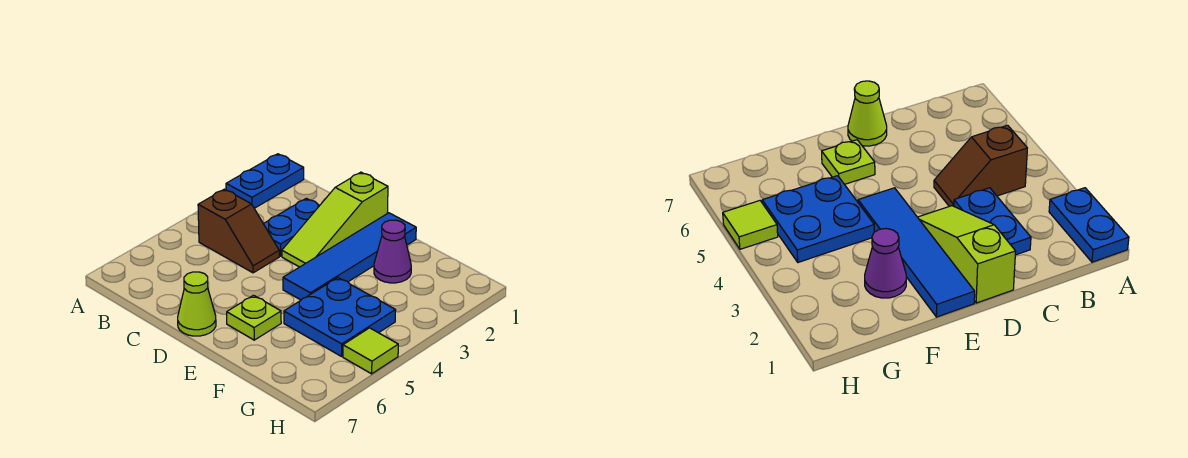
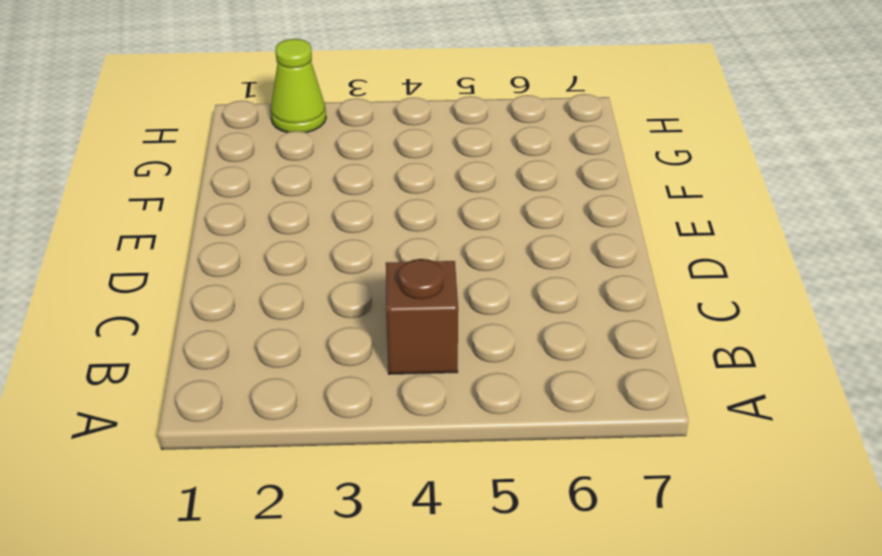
lime cone H2 level 1 -> lime cone D7 level 1
none -> blue plate A1:A2 level 1
none -> blue plate C2:C3 level 1

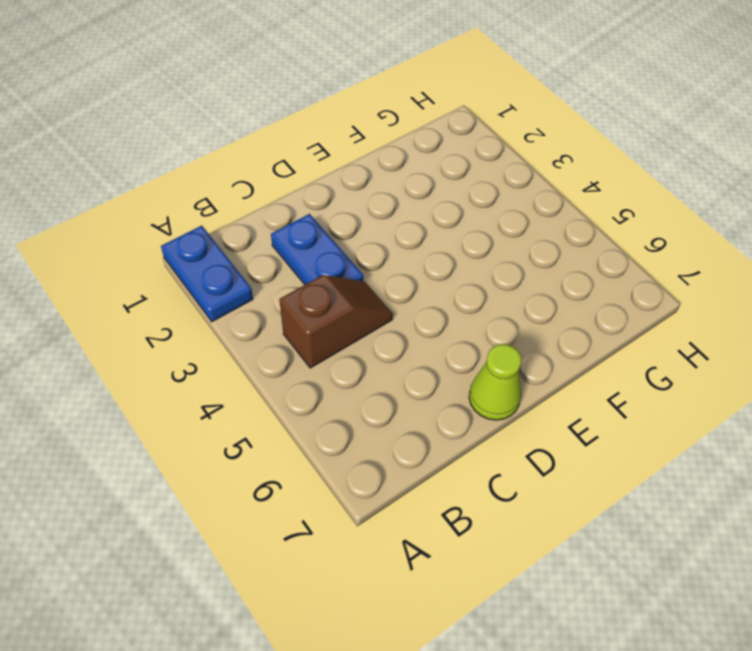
none -> lime slope D1:D3 level 1 top 1
none -> blue tile E1:E4 level 1

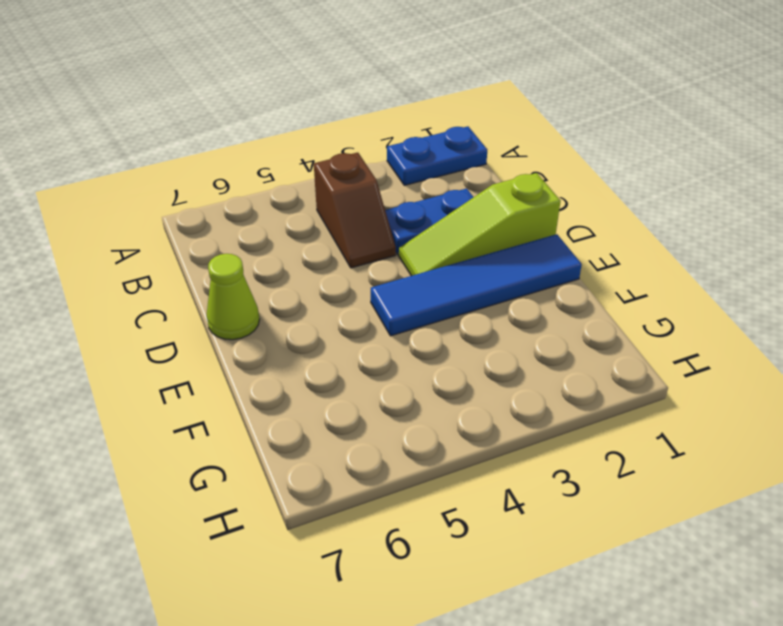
none -> lime plate E6 level 1
none -> purple cone F2 level 1

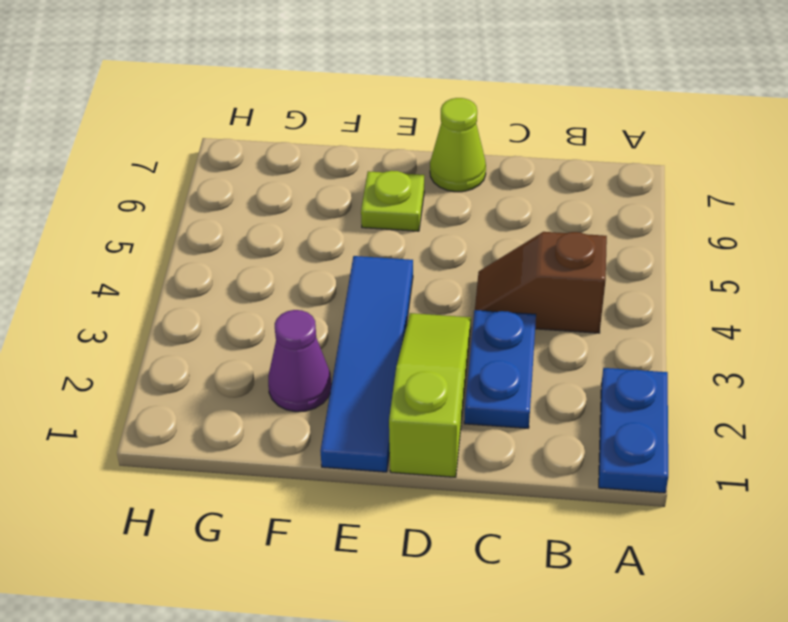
none -> blue plate F4:G5 level 1
none -> lime tile H5 level 1

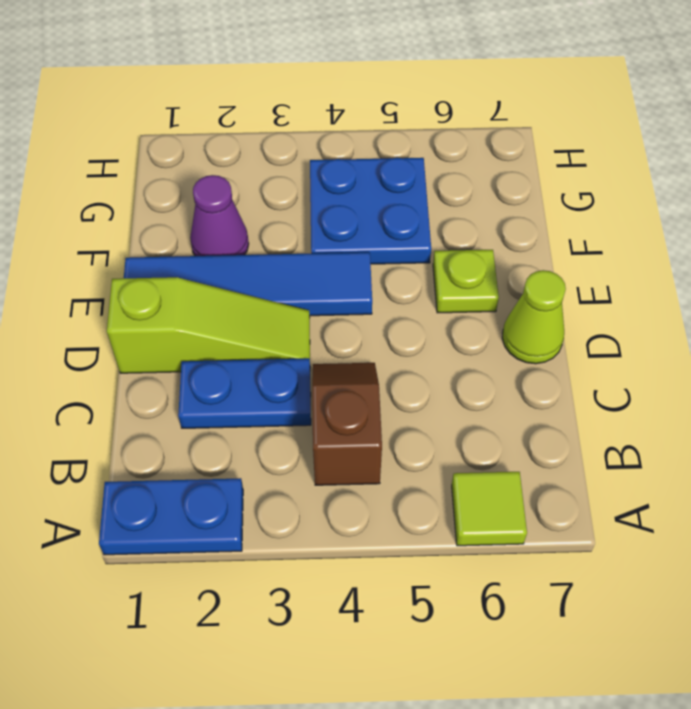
lime tile A6 level 1 -> lime tile H5 level 1

